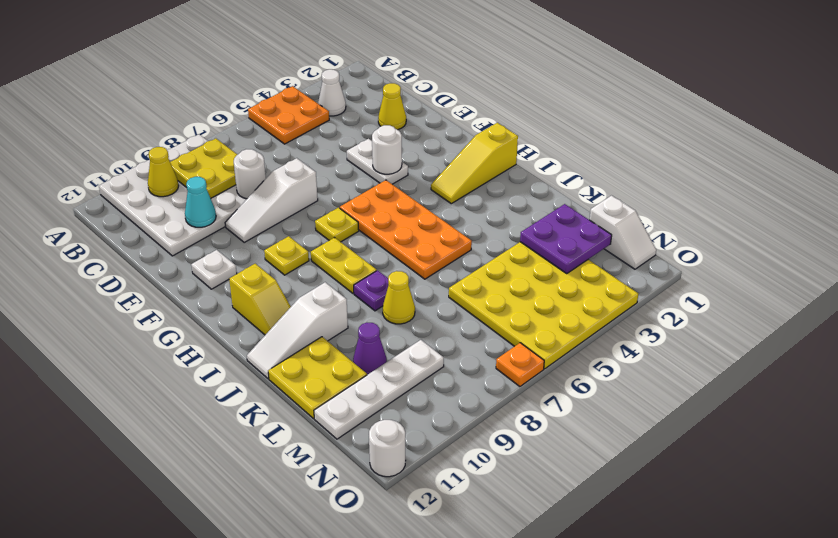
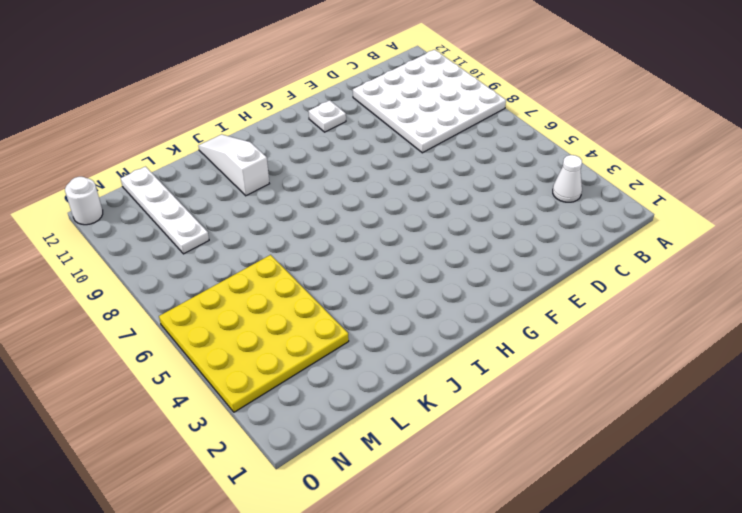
none -> orange plate A4:B5 level 1
none -> yellow cone D2 level 1
none -> white plate E4:F4 level 1

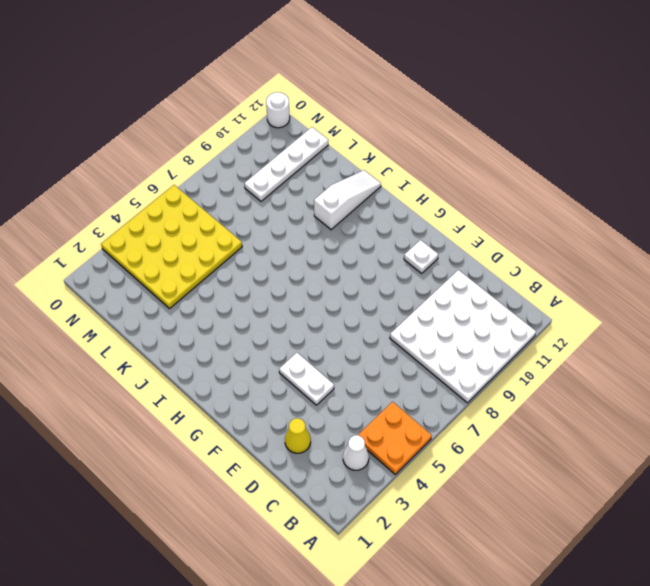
none -> white slope E7:E9 level 1 top 7
none -> orange plate G5:J6 level 1
none -> yellow plate G7 level 1

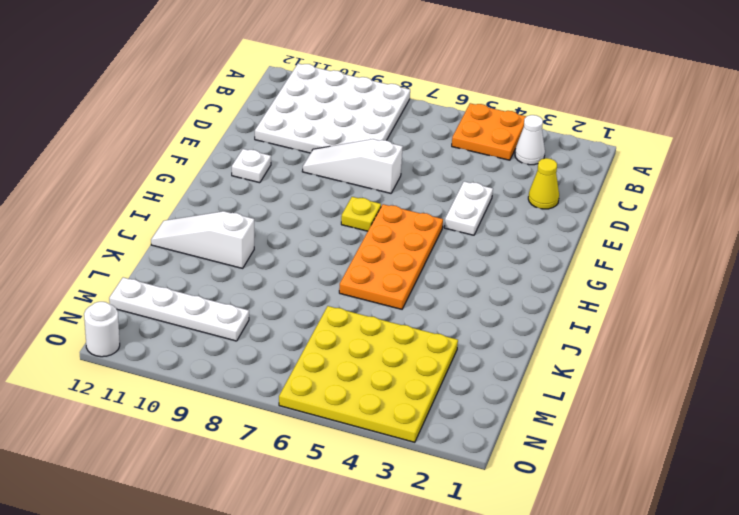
none -> yellow plate G9 level 1
none -> yellow slope H1:H3 level 1 top 1
none -> yellow plate H8:I8 level 1

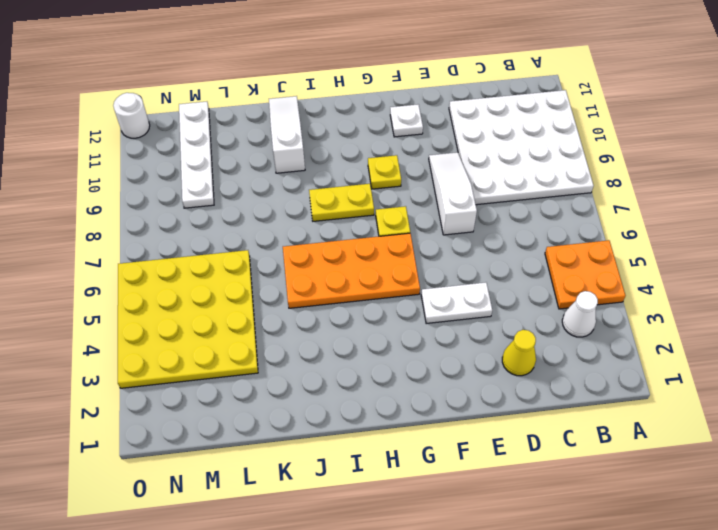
none -> yellow slope H1:H3 level 1 top 1
none -> yellow slope H11:I11 level 1 top H
none -> purple plate J8 level 1

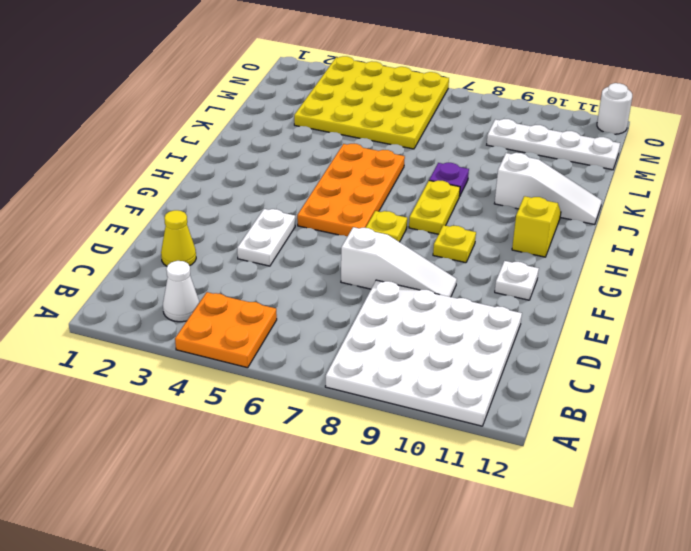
none -> yellow slope H1:H3 level 1 top 1
none -> yellow cone K8 level 1
none -> yellow plate K11:L12 level 1

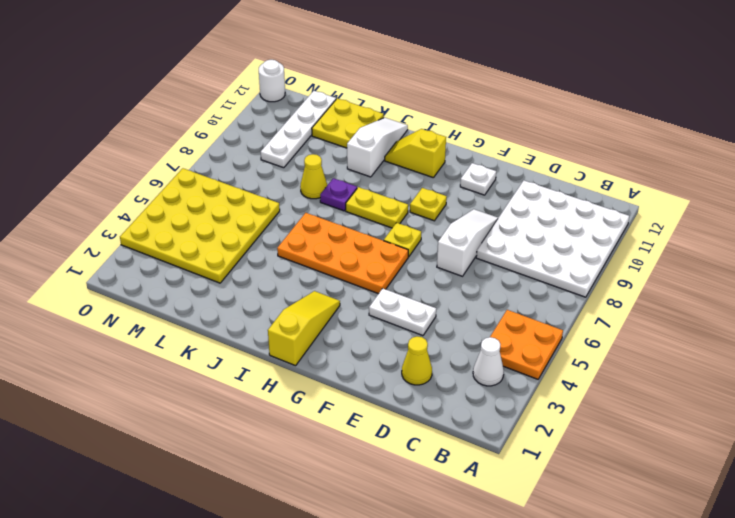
none -> purple cone L10 level 1
none -> white slope M1:N1 level 1 top M
none -> orange plate O7 level 1

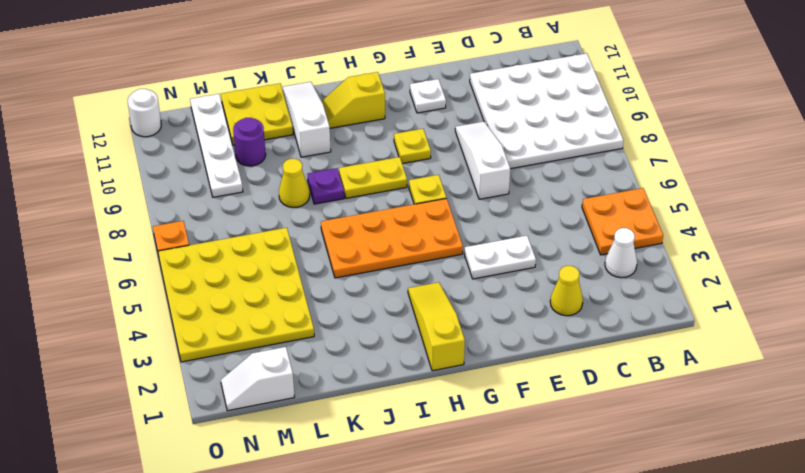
purple round brick L10 level 1 -> purple cone L10 level 1
none -> yellow plate B8:C9 level 2
none -> yellow cone B10 level 2
none -> white round brick D8 level 2

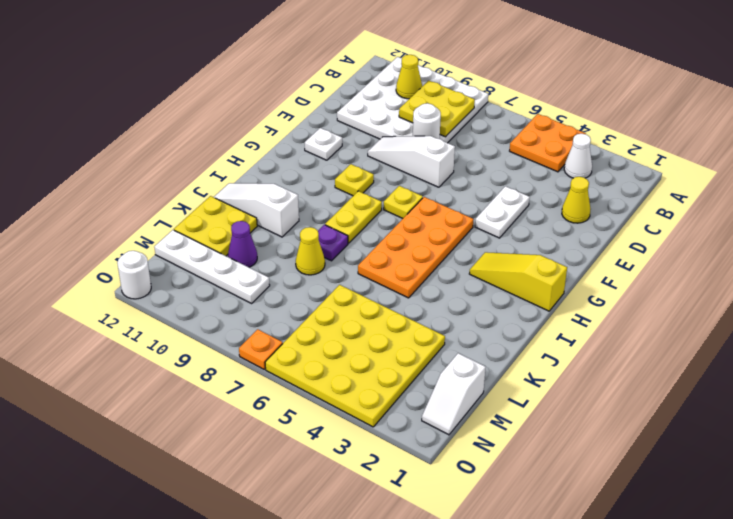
none -> yellow slope H11:I11 level 1 top H
none -> cyan cone D10 level 2
none -> white round brick F4 level 2

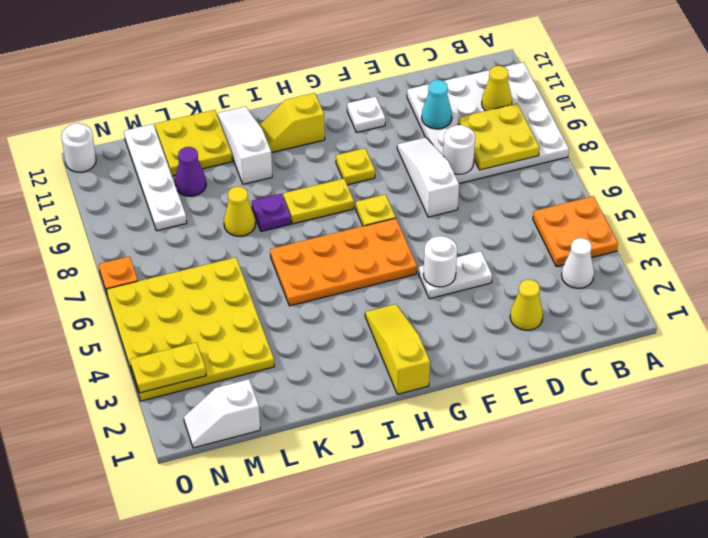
yellow plate N3:O3 level 2 -> none
none -> purple plate L2:M3 level 2

